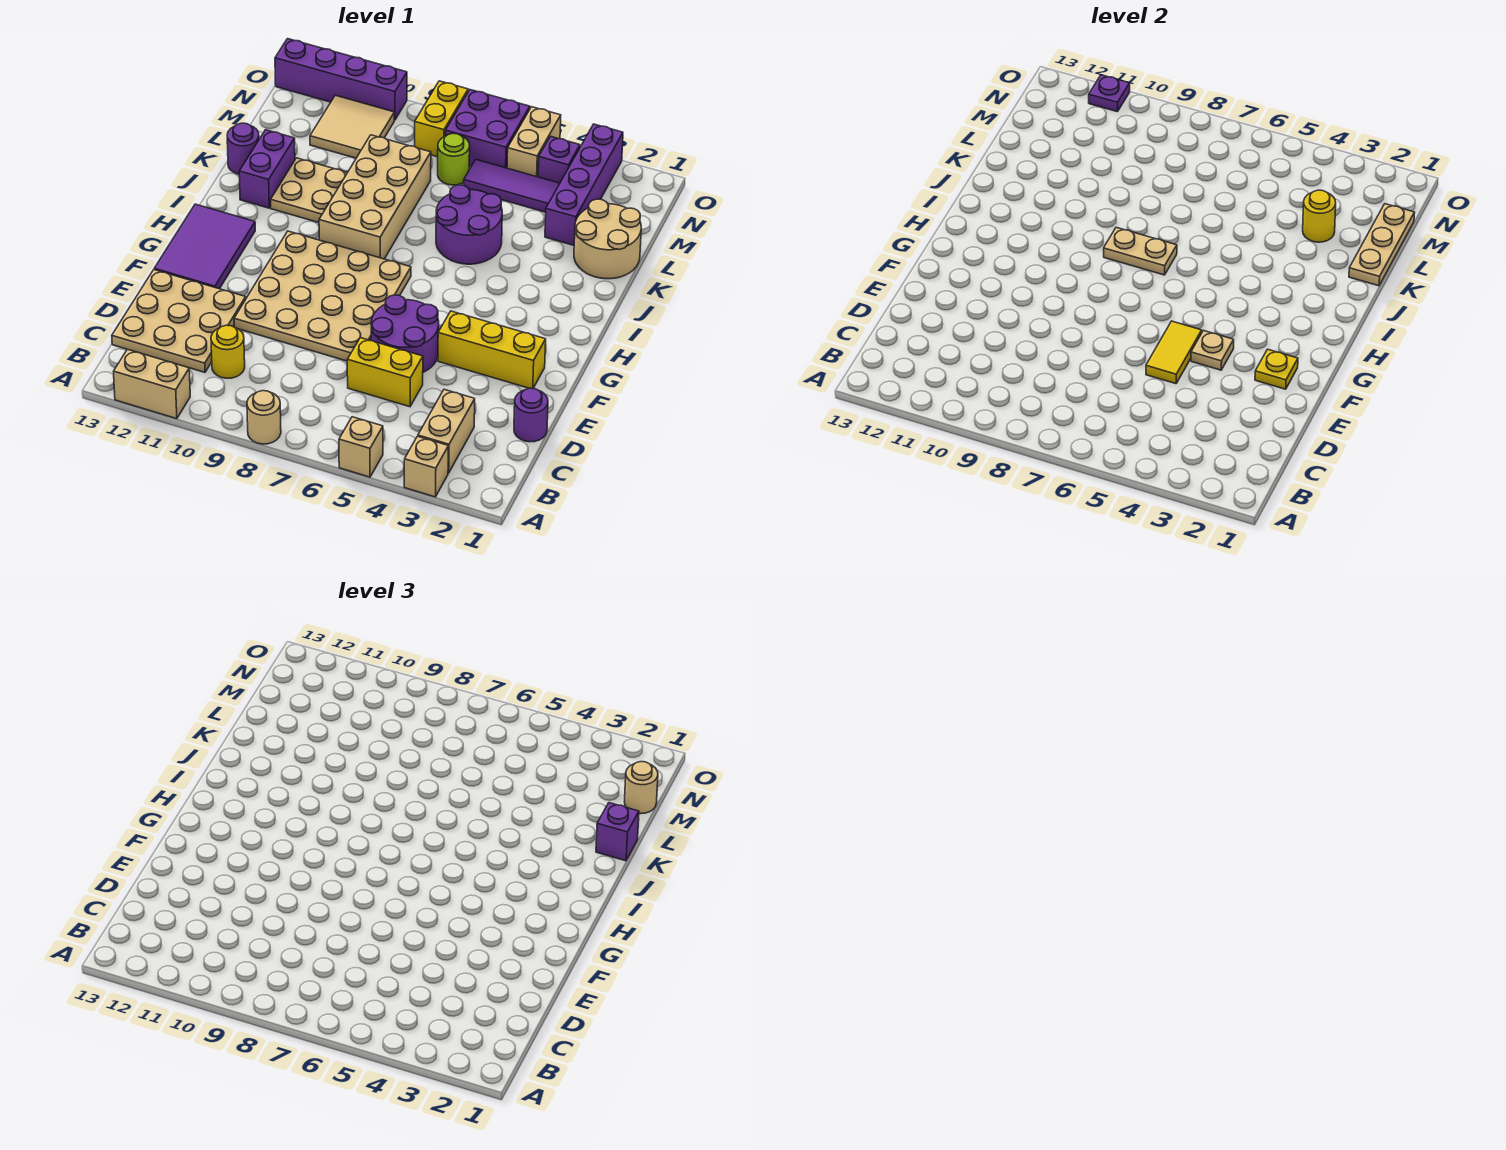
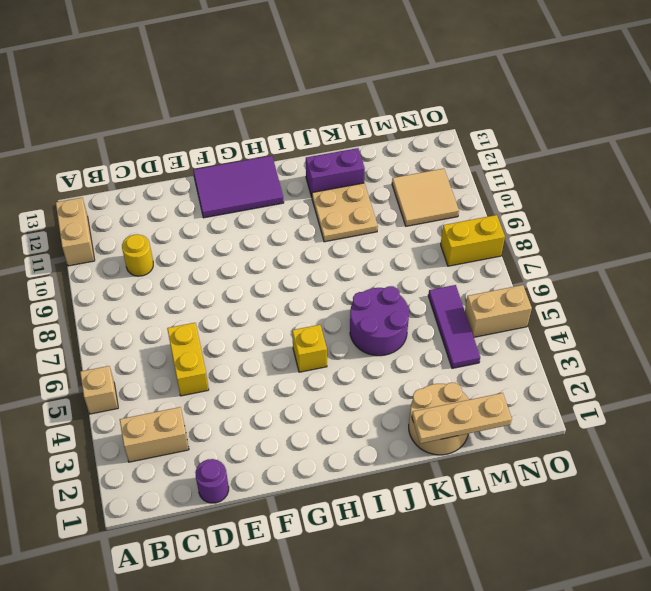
yellow brick H5 level 1 -> none
none -> tan brick A3 level 1
none -> tan round brick A8 level 1
none -> tan plate C11:E13 level 1
none -> purple round brick E5:F6 level 1

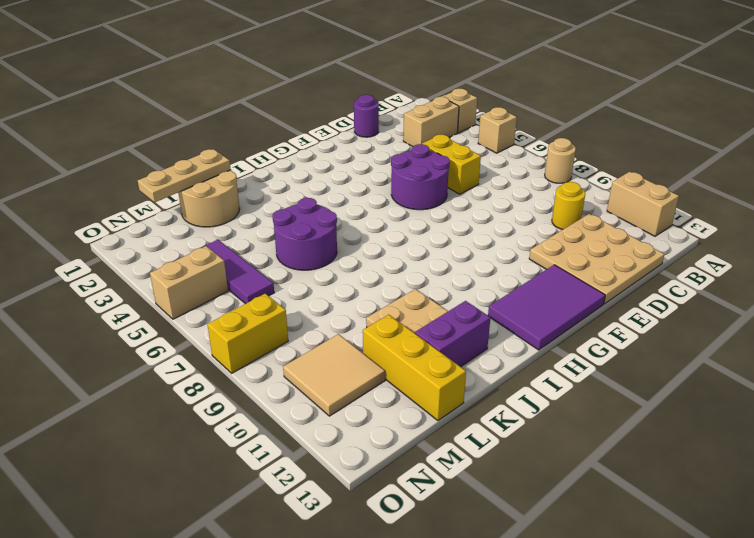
yellow brick L11:L13 level 1 -> yellow brick F2:F4 level 1
none -> tan plate E7:H10 level 1
none -> tan brick I8:L9 level 1
none -> purple round brick K13 level 1
none -> purple brick L3:O3 level 1

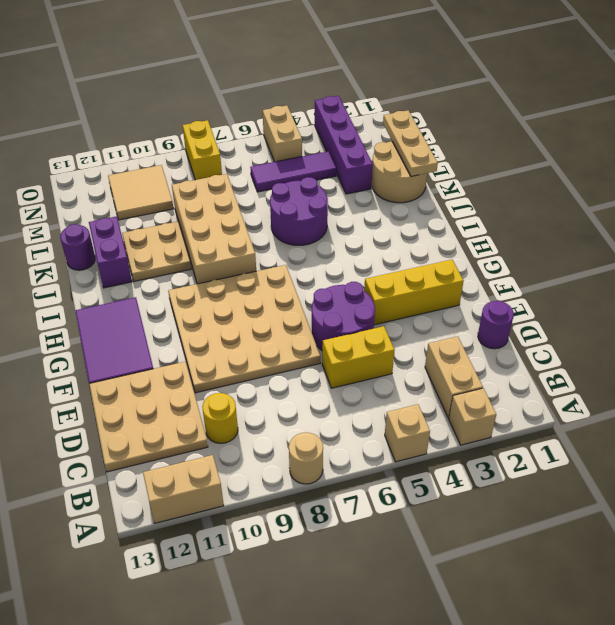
none -> lime round brick M7 level 1
none -> purple brick N4 level 1
none -> purple brick N6:O7 level 1
none -> purple brick O10:O13 level 1

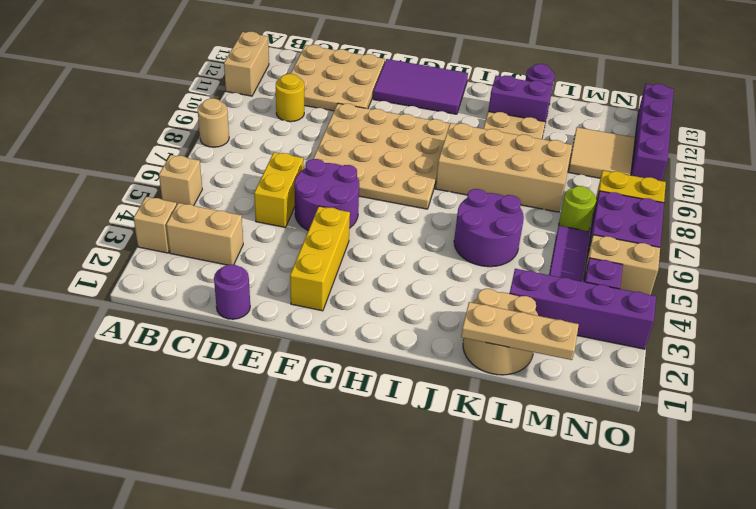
none -> yellow tile E5:F5 level 2
none -> yellow plate F2 level 2
none -> tan plate F4 level 2
none -> tan plate I7:I8 level 2

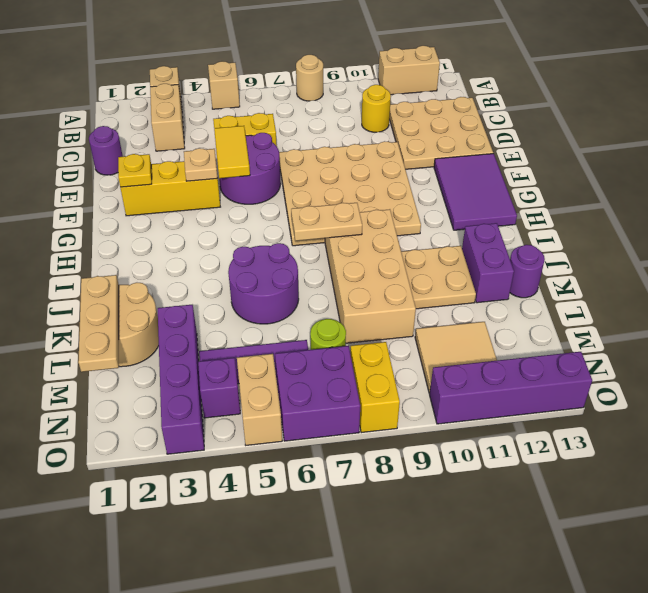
none -> yellow round brick L3 level 2
none -> purple plate O11 level 2
none -> purple brick K1 level 3
none -> tan round brick M1 level 3

